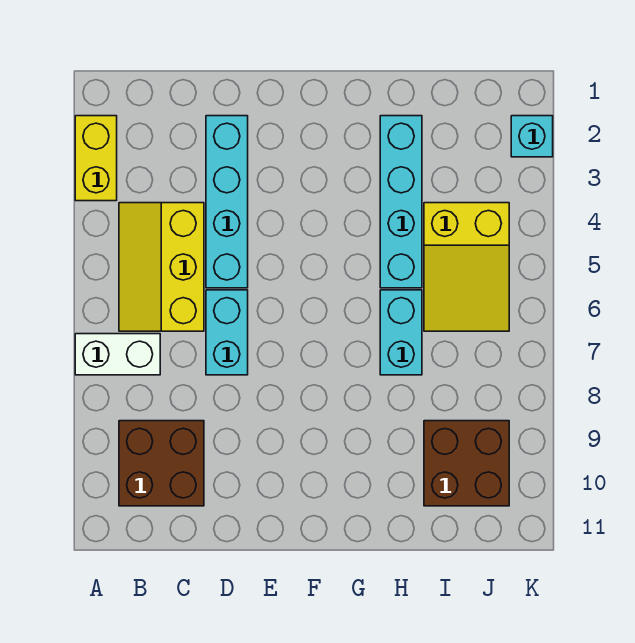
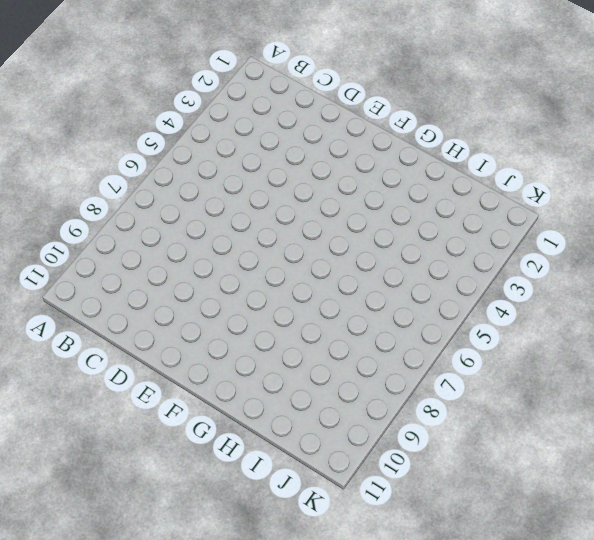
none -> yellow brick A2:A3 level 1
none -> white brick A7:B7 level 1

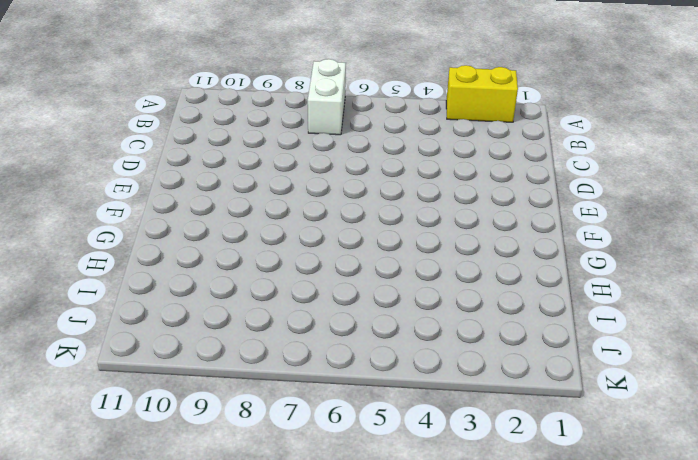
none -> yellow slope B4:C6 level 1 top C
none -> brown brick B9:C10 level 1

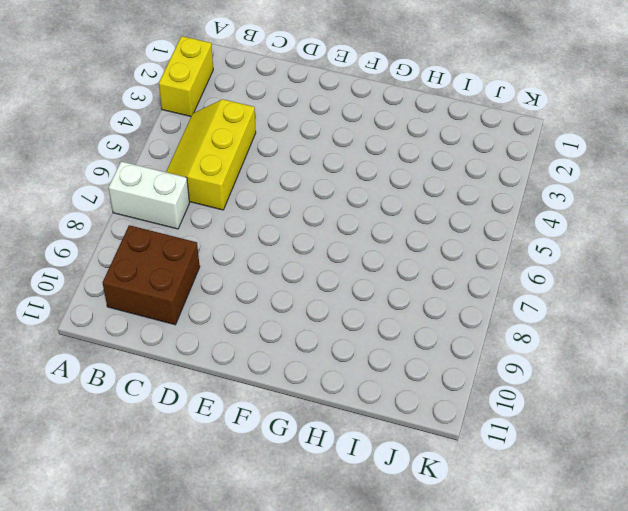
none -> cyan brick D2:D5 level 1
none -> cyan brick D6:D7 level 1

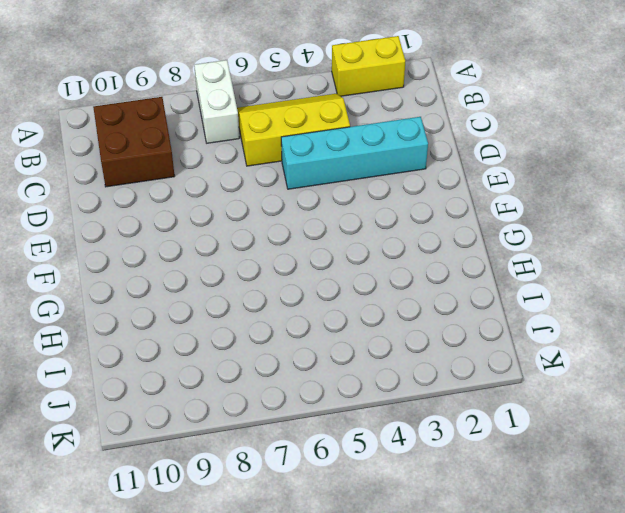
none -> cyan brick D6:D7 level 1
none -> cyan brick H2:H5 level 1

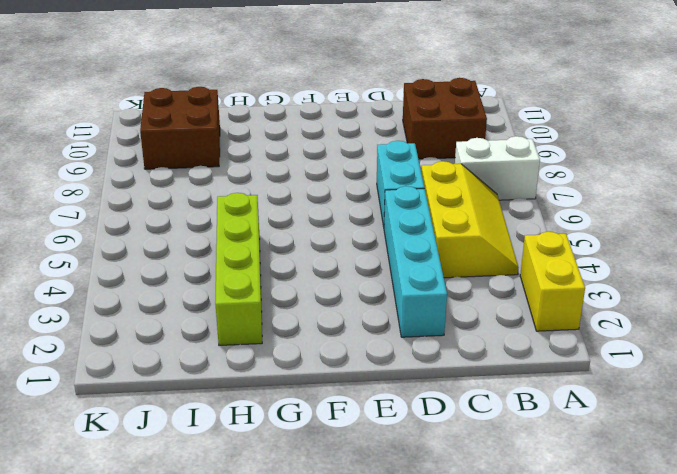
lime brick H2:H5 level 1 -> cyan brick H2:H5 level 1
none -> cyan brick H6:H7 level 1
none -> yellow slope I4:J6 level 1 top 4

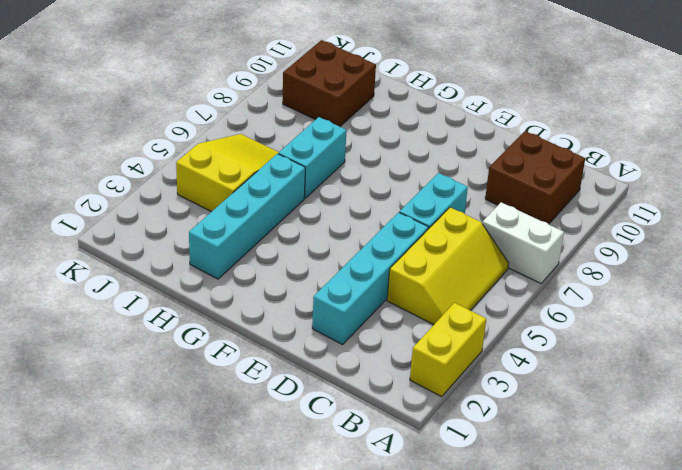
none -> cyan brick K2 level 1

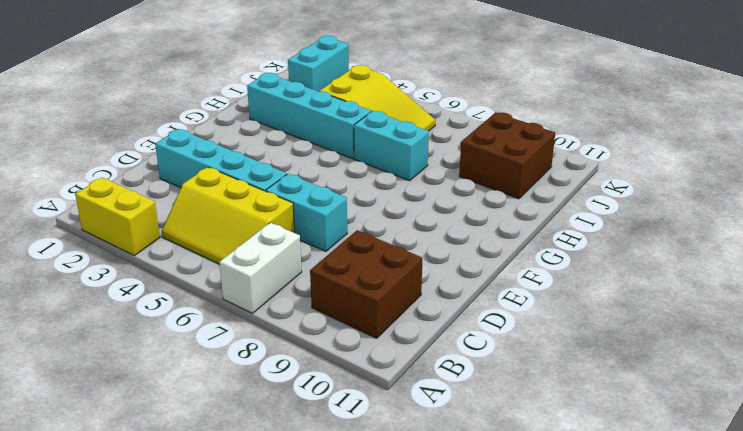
cyan brick J2:K2 level 1 -> cyan brick K2 level 1

